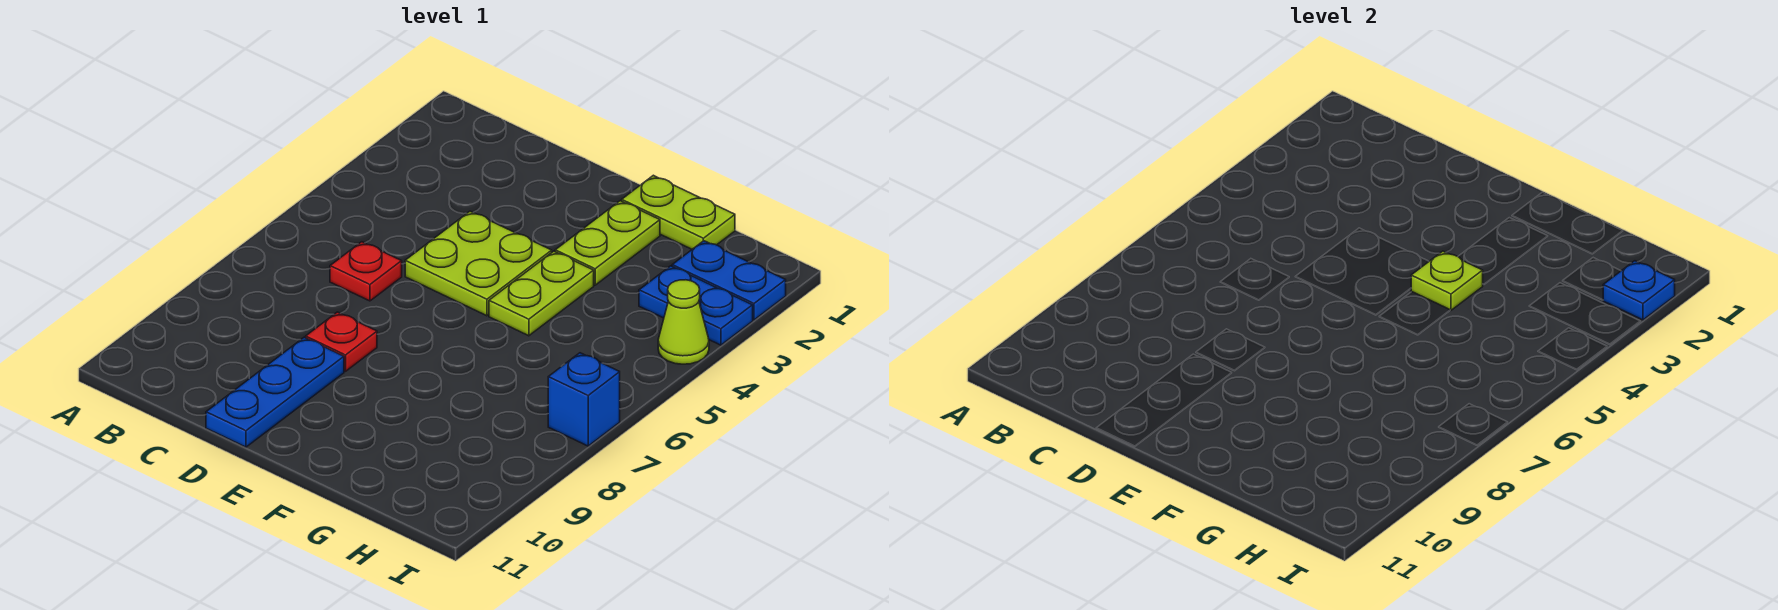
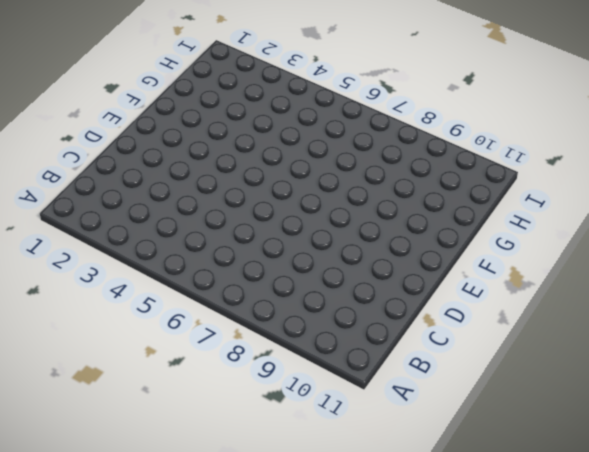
none -> red plate C6 level 1
none -> lime plate D4:E5 level 1
none -> red plate D8 level 1

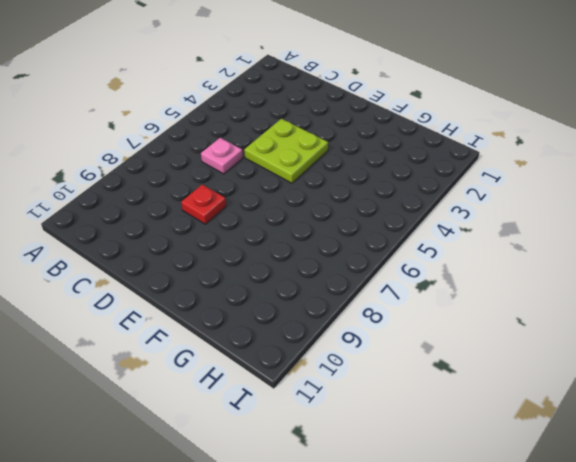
pink plate C6 level 1 -> red plate C6 level 1
none -> blue plate D9:D11 level 1
none -> lime plate F1:G1 level 1
none -> lime plate F2:F3 level 1

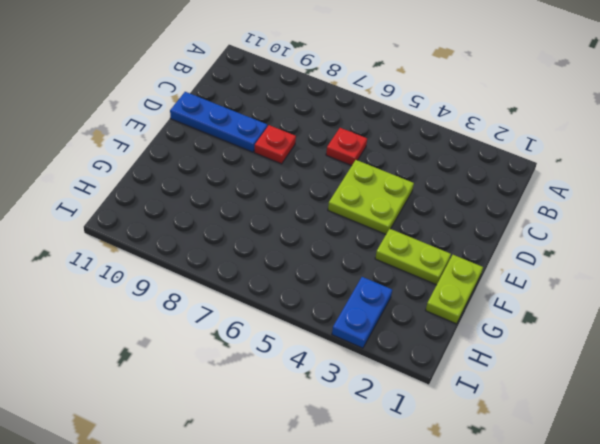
none -> lime plate F4:F5 level 1
none -> blue plate H2:I2 level 1
none -> lime cone I4 level 1

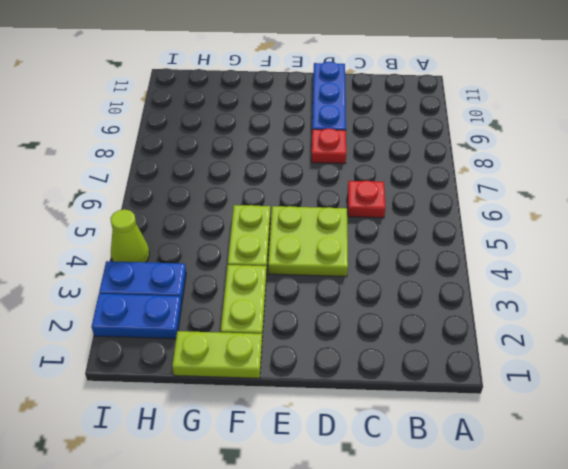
none -> blue brick I7 level 1
none -> lime plate F4 level 2
none -> blue plate I2 level 2

